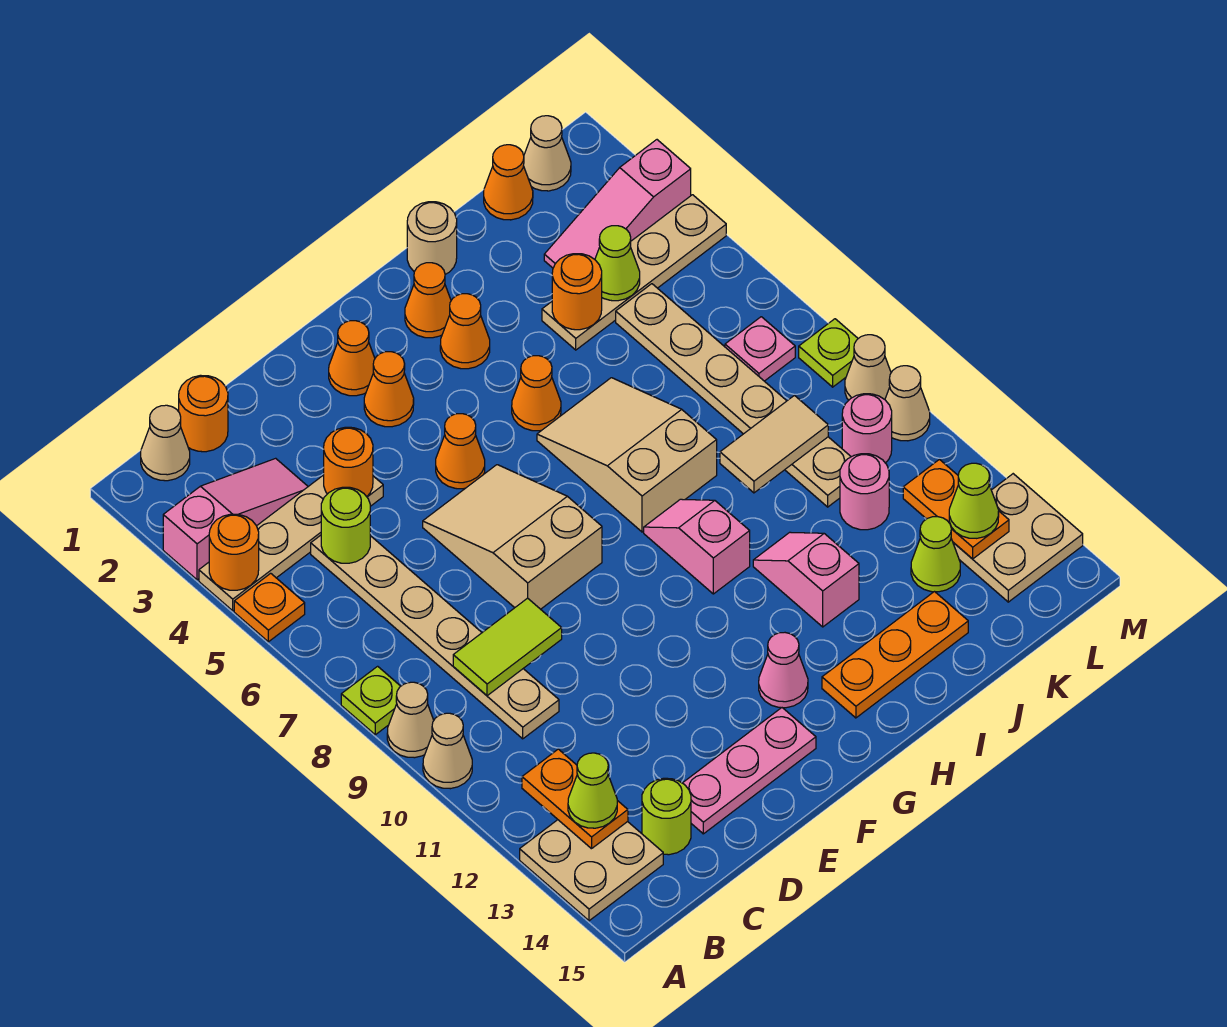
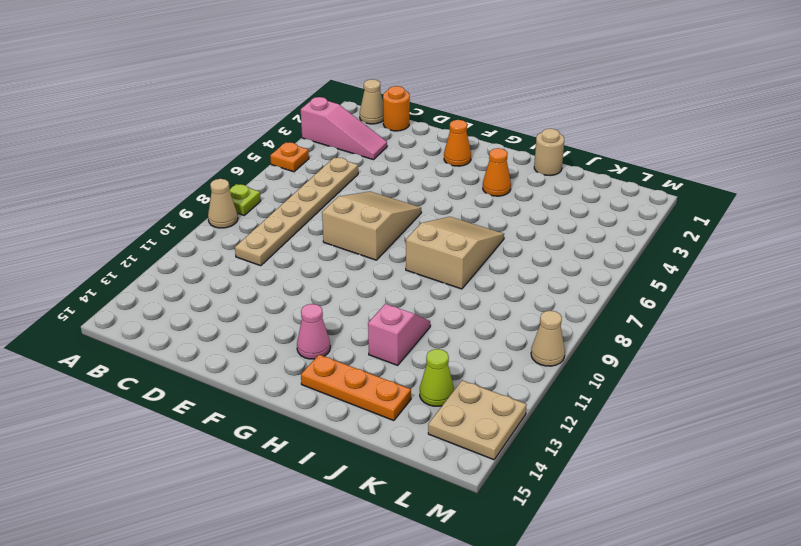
none -> tan plate A4:D4 level 1
none -> tan cone A10 level 1
none -> tan plate A13:B14 level 1
none -> lime round brick C14 level 1

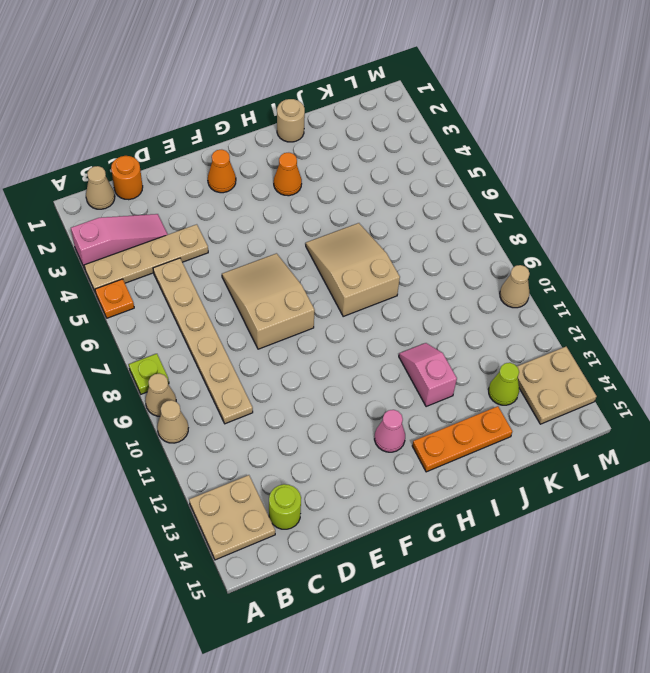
none -> pink plate D14:F14 level 1
none -> orange cone F3 level 1
none -> orange cone F5 level 1
none -> orange cone H2 level 1

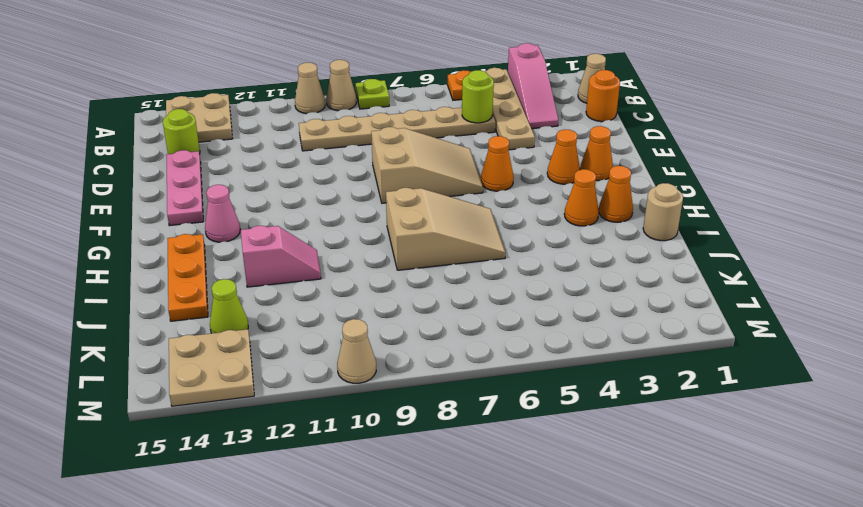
none -> orange cone H5 level 1
none -> pink slope H9:H10 level 1 top 10
none -> tan plate J4:M4 level 1
none -> orange cone K1 level 1

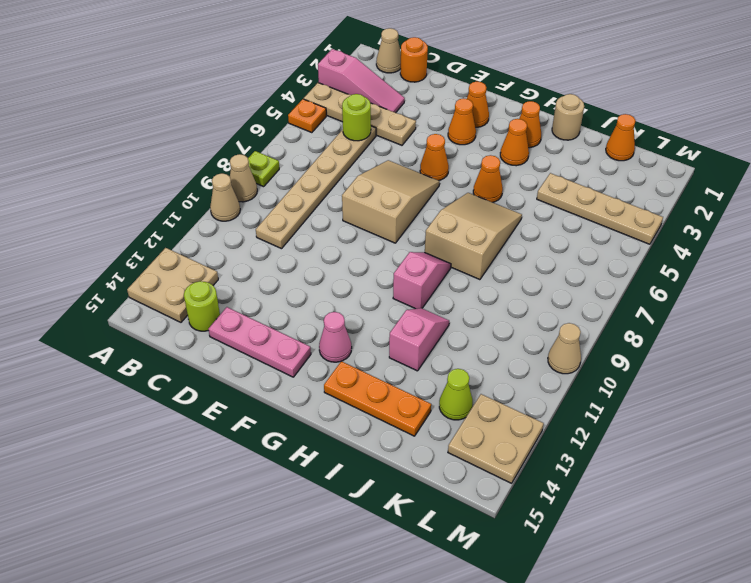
none -> pink slope K3:M3 level 1 top M
none -> tan plate K5:K10 level 1
none -> pink round brick K11 level 1
none -> tan cone L1 level 1

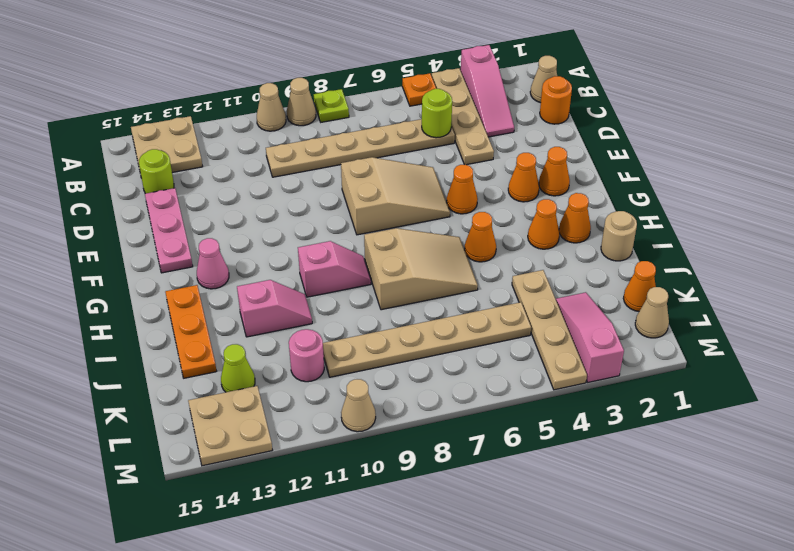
none -> pink plate L7 level 1
none -> pink round brick L10 level 1
none -> lime plate M8 level 1
none -> tan cone M9 level 1

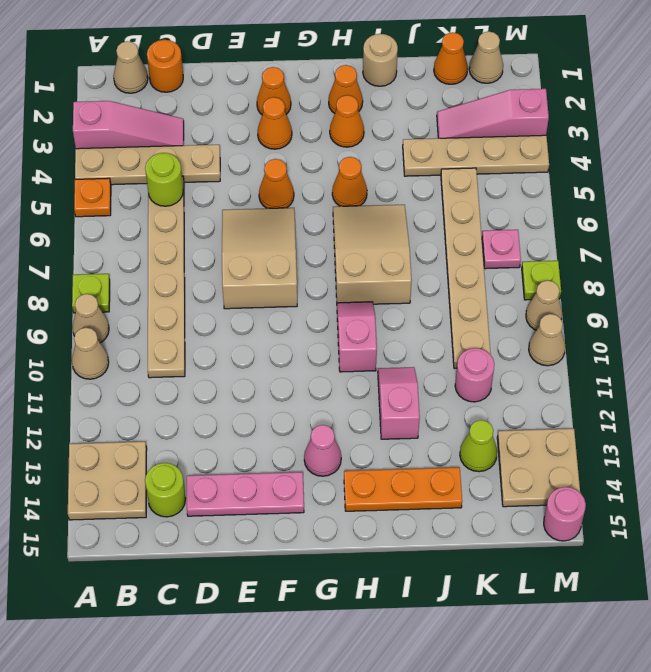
pink round brick M15 level 1 -> pink round brick L10 level 1
none -> orange round brick A4 level 2
none -> orange plate B12:B13 level 2
none -> lime tile C9:D9 level 2
none -> orange round brick D4 level 2

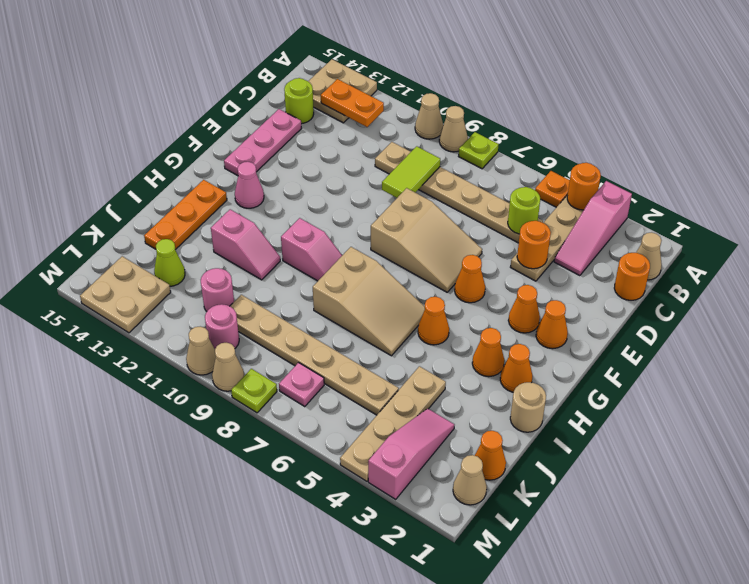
none -> orange round brick J4 level 2
none -> tan tile J9:K9 level 2
none -> lime cone K4 level 2
none -> orange plate L12:L13 level 2

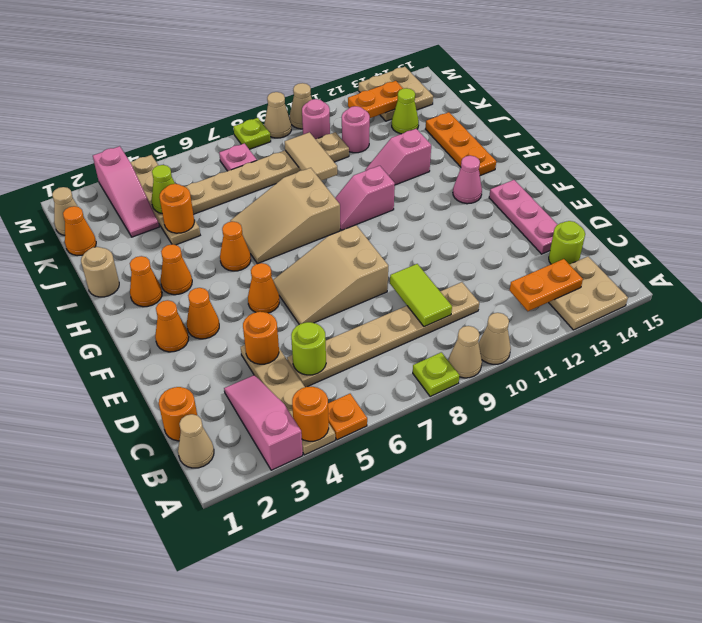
none -> lime cone B13 level 3
none -> lime cone L13 level 3

